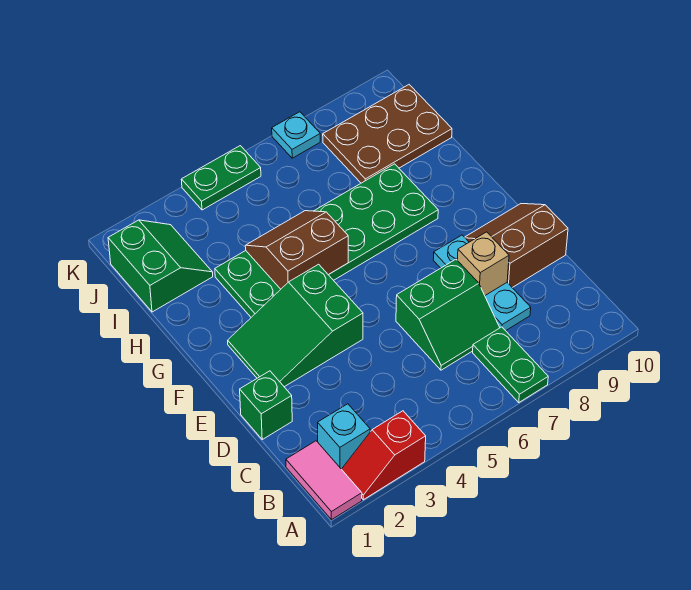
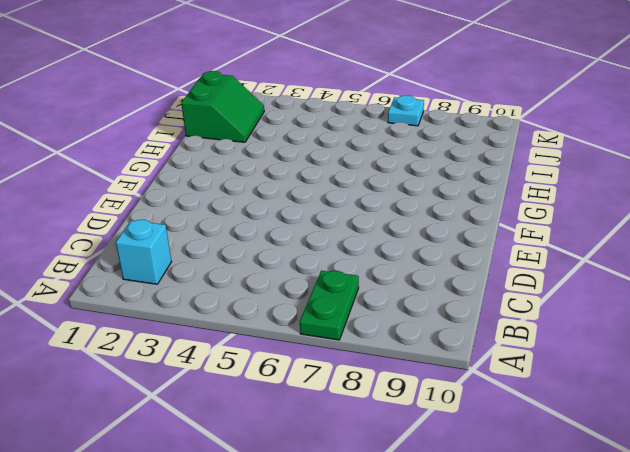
none -> pink tile A1:B1 level 1
none -> red slope A2:A3 level 1 top 3
none -> green slope C6:D7 level 1 top D

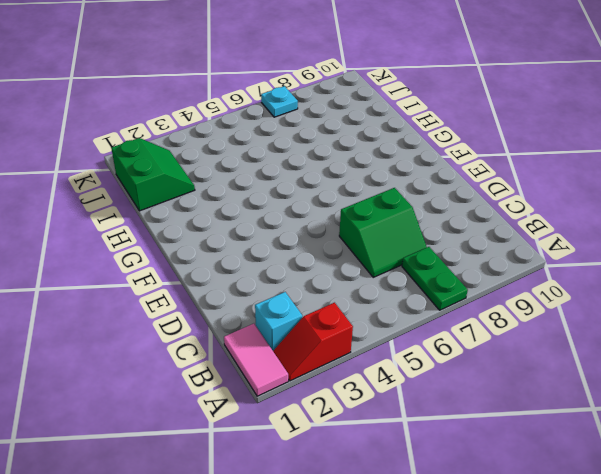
none -> cyan plate C8:E8 level 1
none -> green brick D1 level 1
none -> brown slope D9:E10 level 1 top D

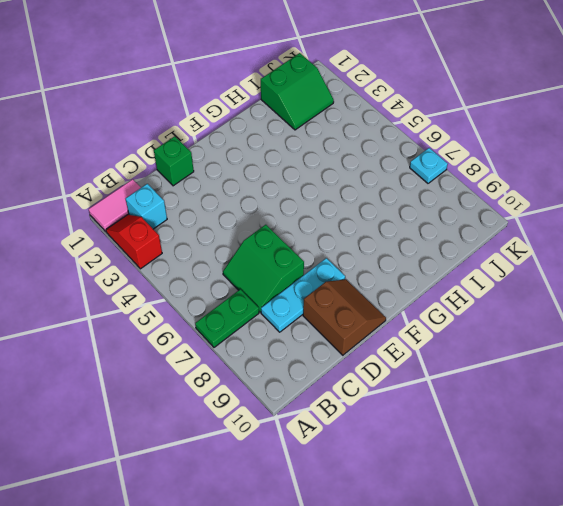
none -> green slope E2:F4 level 1 top 4
none -> green plate G3:H8 level 1
none -> brown plate I8:J10 level 1

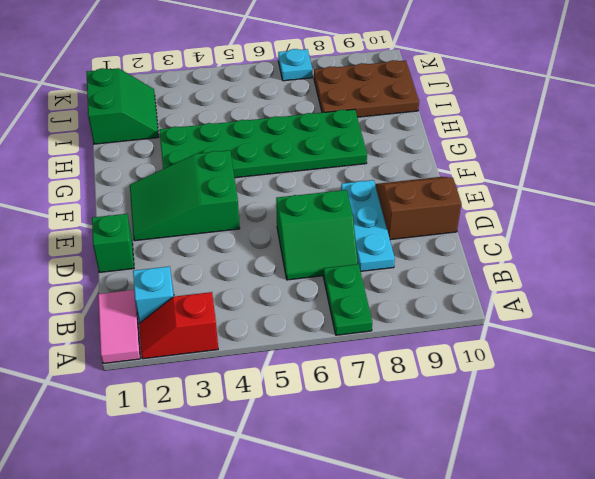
none -> green plate K4:K5 level 1
none -> tan brick D8 level 2
none -> brown slope G4:H5 level 2 top G

